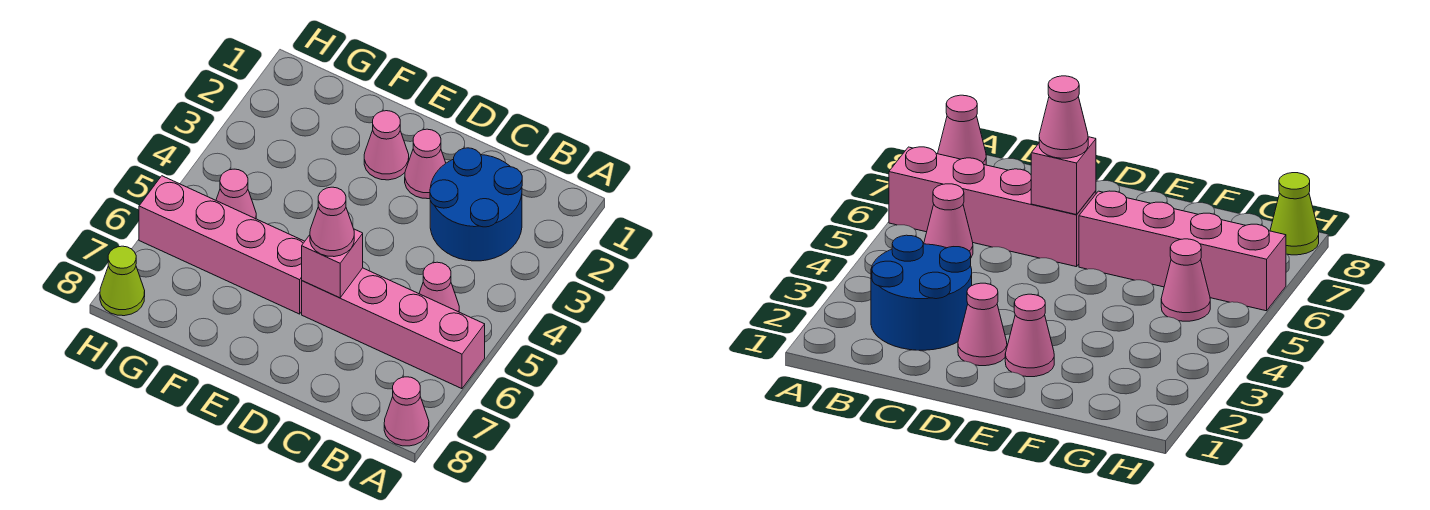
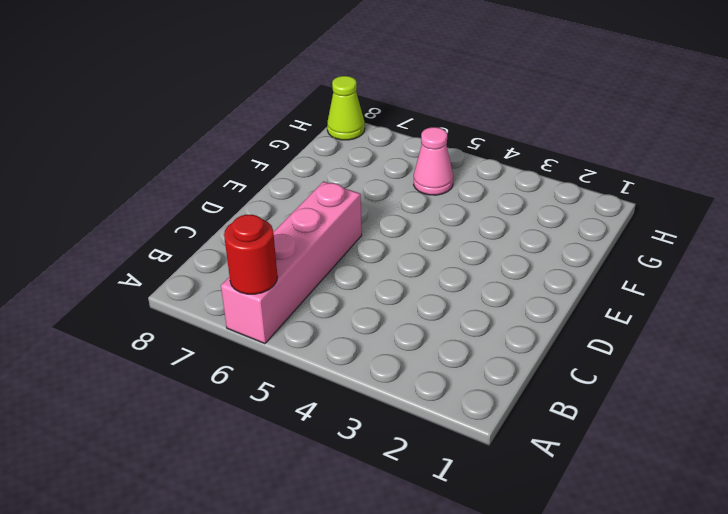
red round brick A6 level 2 -> none
none -> pink cone A8 level 1
none -> blue round brick B2:C3 level 1

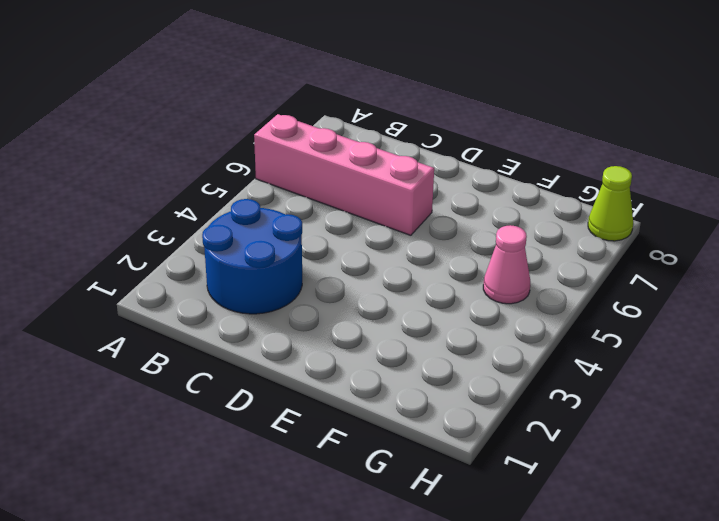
none -> pink cone A8 level 1
none -> pink cone B5 level 1

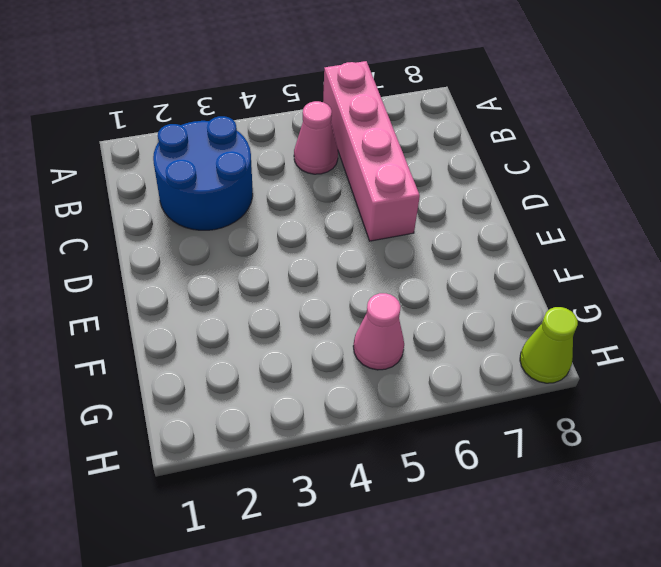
none -> pink cone A8 level 1
none -> pink cone D2 level 1

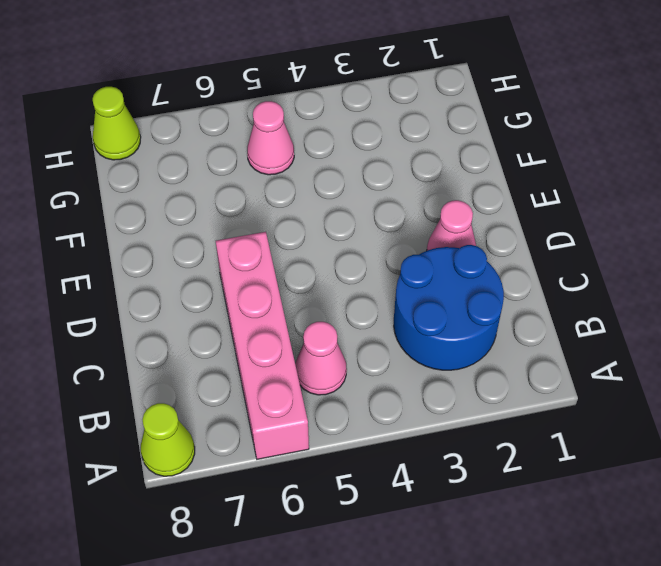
lime cone A8 level 1 -> pink cone A8 level 1
none -> pink cone E2 level 1
none -> pink brick E6:H6 level 1

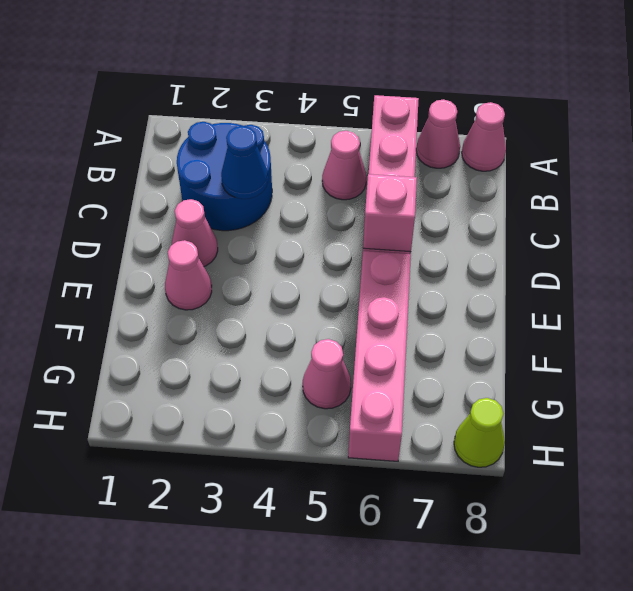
pink cone A7 level 1 -> pink cone D6 level 3
blue cone C3 level 2 -> none

